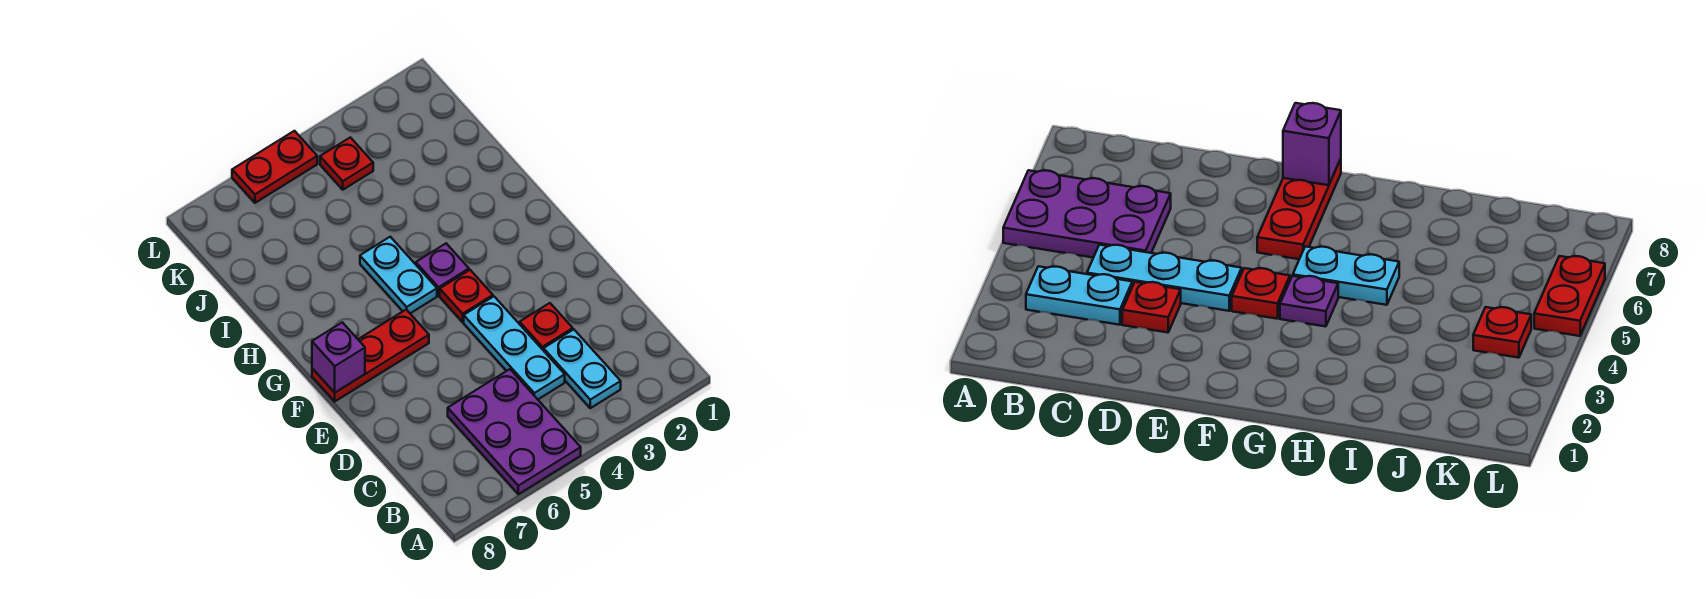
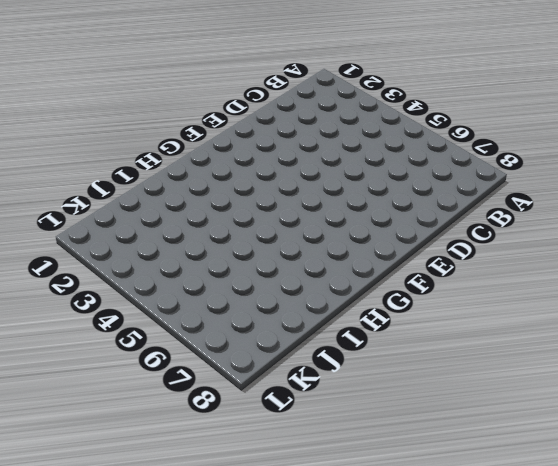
none -> purple plate A5:C6 level 1
none -> cyan plate B3:C3 level 1

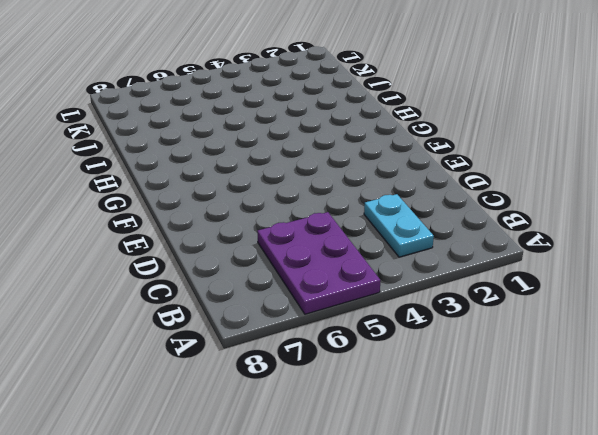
none -> cyan plate C4:E4 level 1
none -> red plate D3 level 1

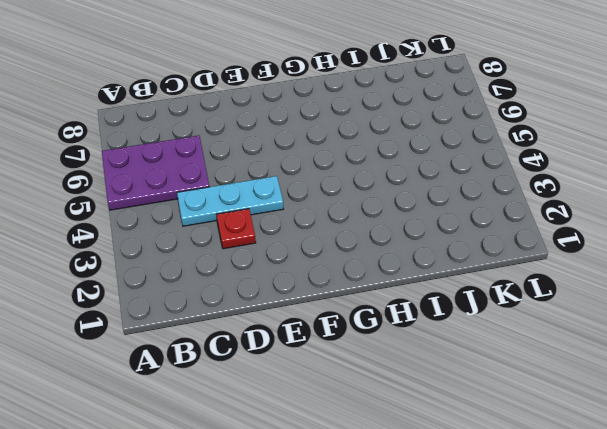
none -> cyan plate B3:C3 level 1
none -> red plate F4 level 1

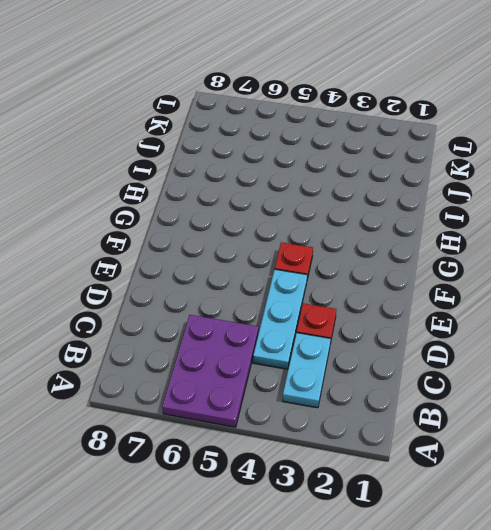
none -> red plate F6:F8 level 1
none -> purple plate G4 level 1

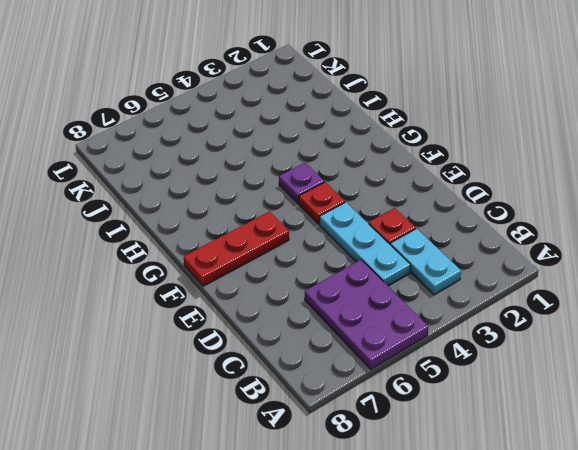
none -> cyan plate G5:H5 level 1
none -> red plate K4 level 1

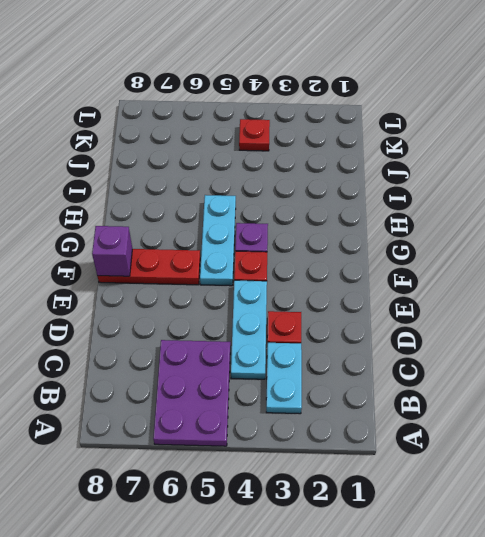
cyan plate F5:H5 level 1 -> cyan plate G5:H5 level 1
none -> red plate L5:L6 level 1

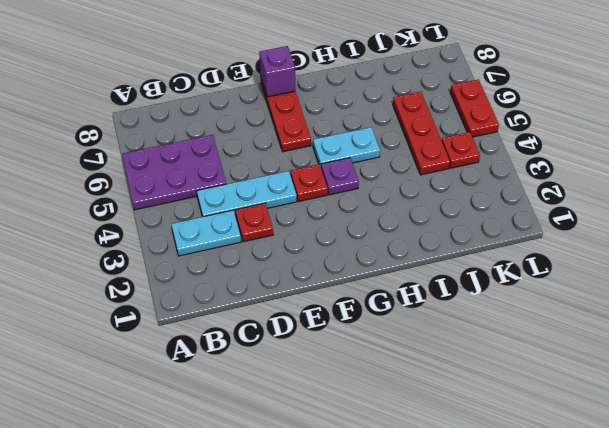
red plate J4:J6 level 1 -> none

